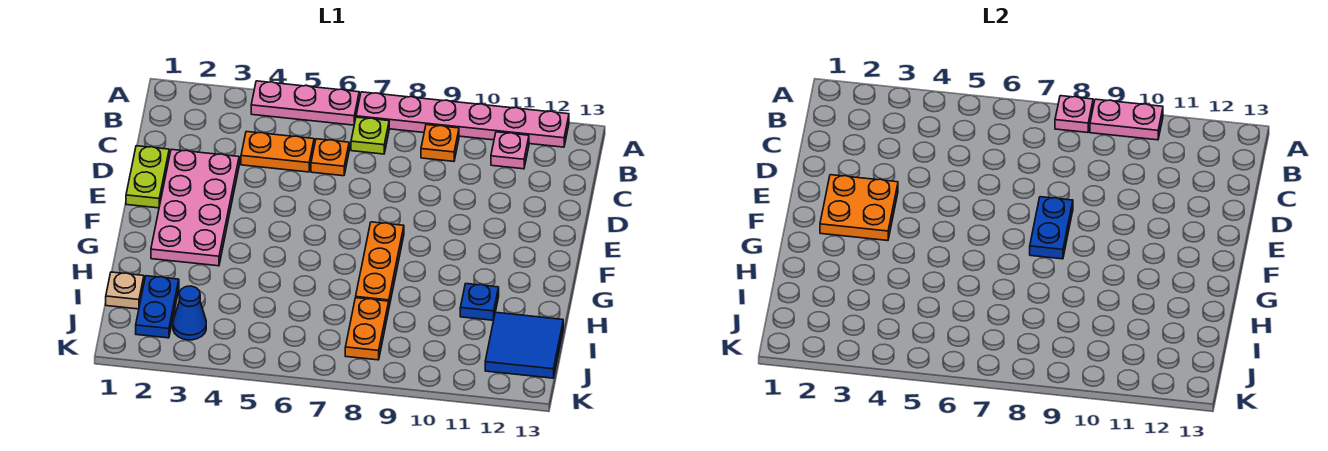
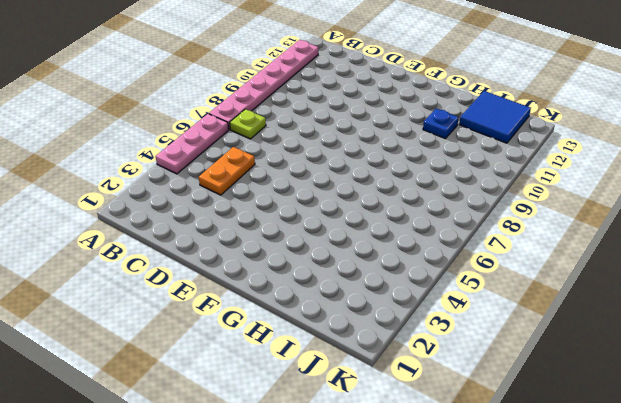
none -> orange plate B9 level 1
none -> pink plate B11 level 1
none -> orange plate C6 level 1

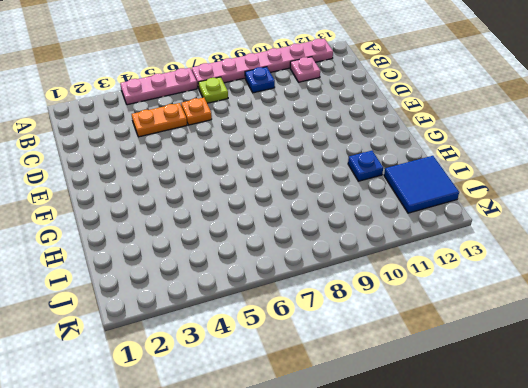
blue plate B9 level 1 -> orange plate B9 level 1
none -> lime plate D1:E1 level 1
none -> pink plate D2:G3 level 1
none -> orange plate F8:H8 level 1

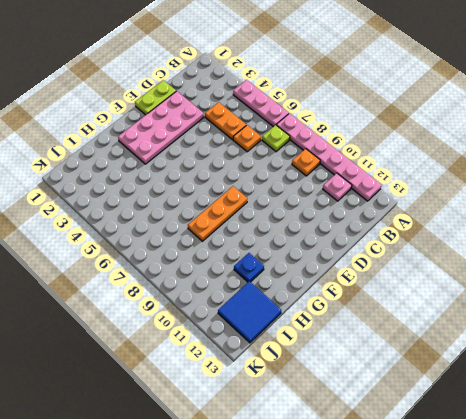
none -> tan plate I1 level 1
none -> blue plate I2:J2 level 1
none -> orange plate I8:J8 level 1

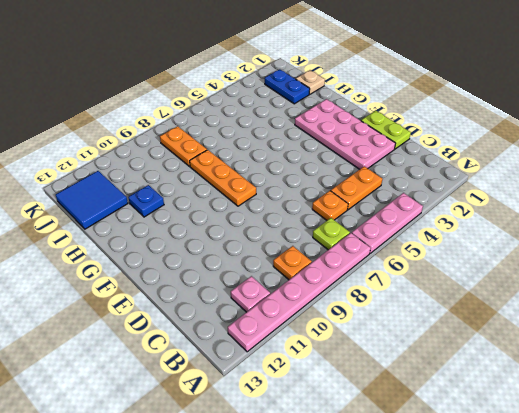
none -> blue cone J3 level 1
none -> pink plate A8 level 2
none -> pink plate A9:A10 level 2

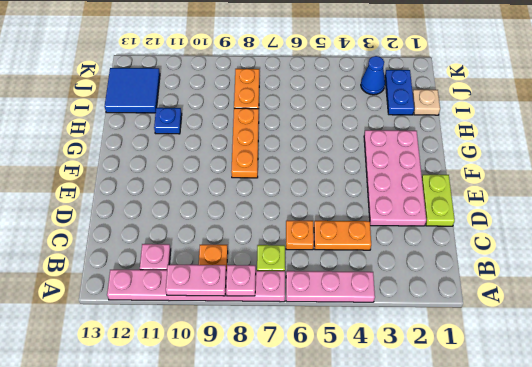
none -> orange plate E2:F3 level 2
none -> blue plate E8:F8 level 2

